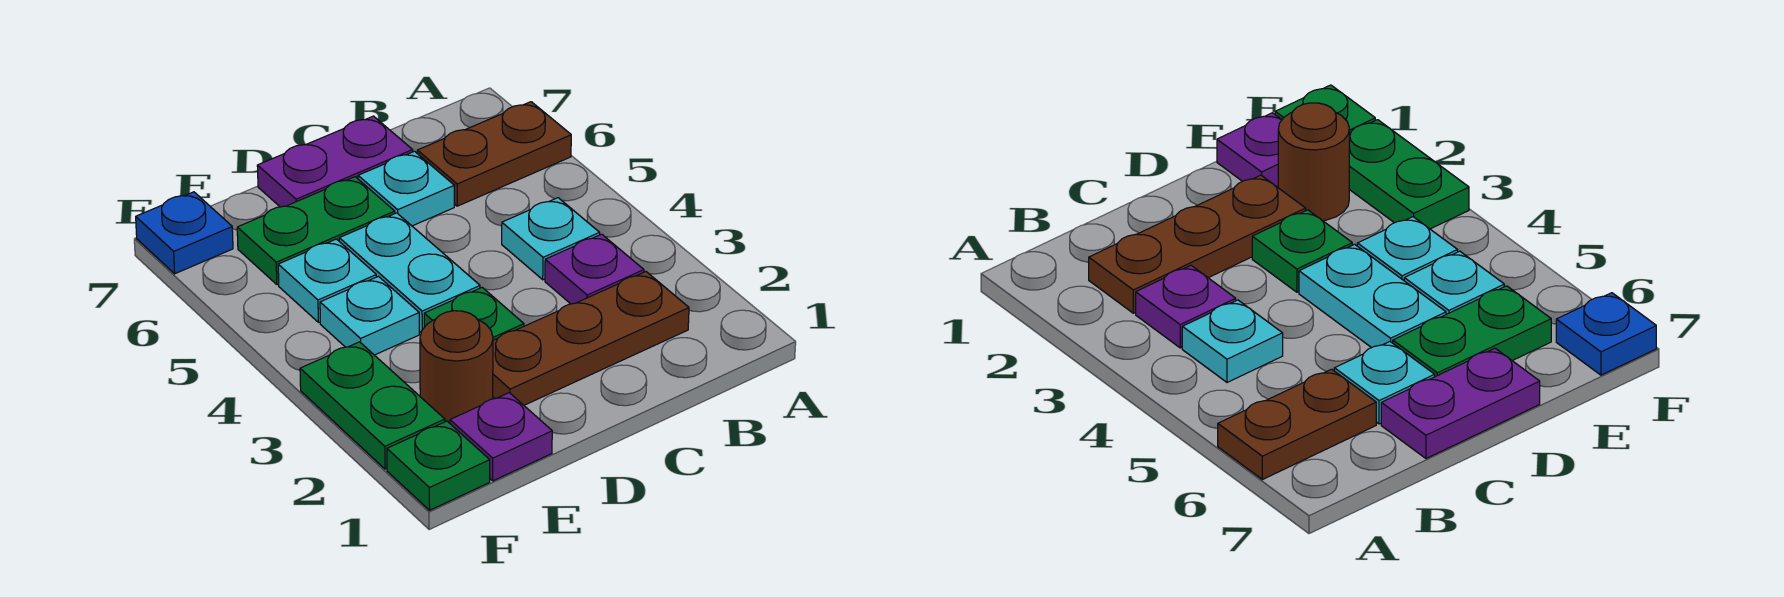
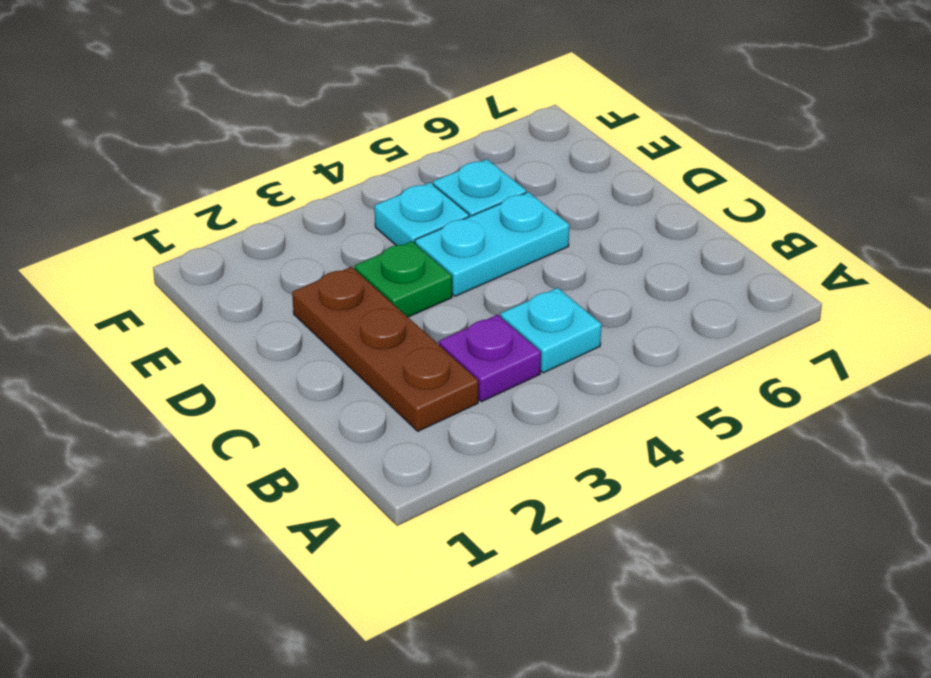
none -> brown plate A6:B6 level 1
none -> cyan plate C6 level 1
none -> purple plate C7:D7 level 1

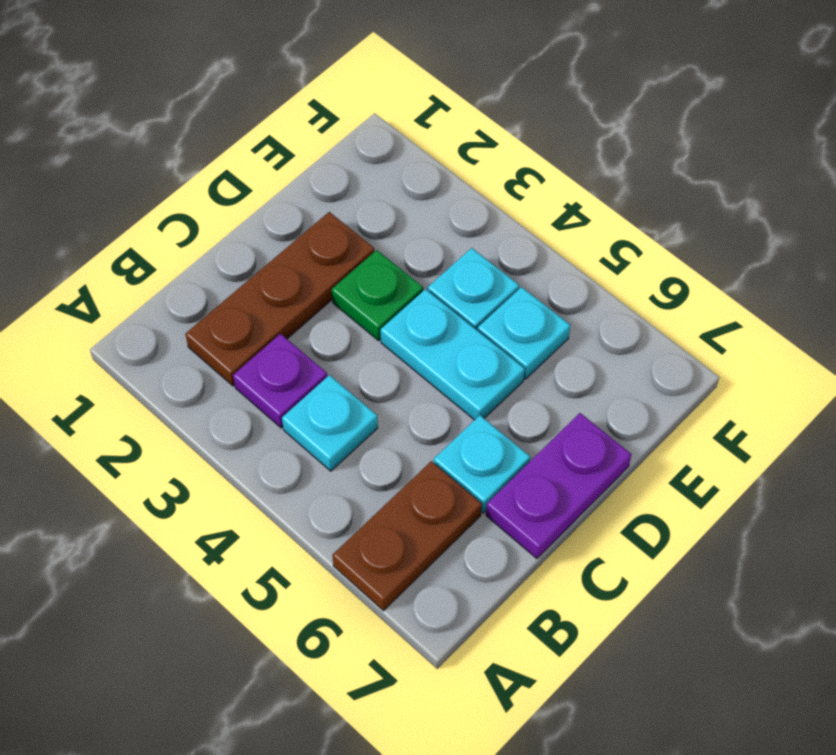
none -> green plate D6:E6 level 1
none -> purple plate E1 level 1
none -> brown round brick E2 level 1

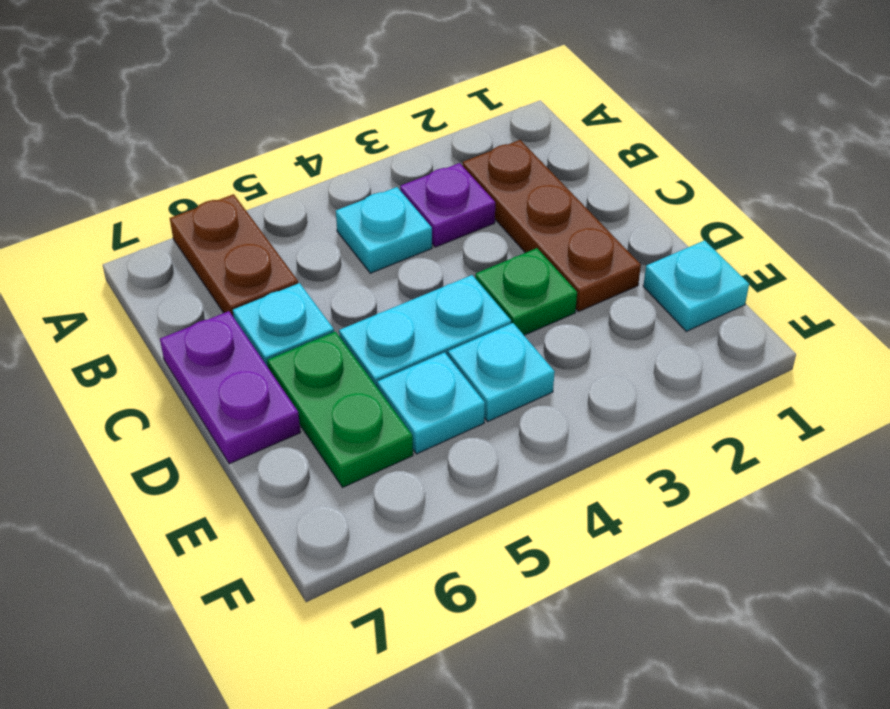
cyan plate E1 level 1 -> purple plate E1 level 1
none -> brown round brick E2 level 1
none -> green plate F1 level 1
none -> green plate F2:F3 level 1

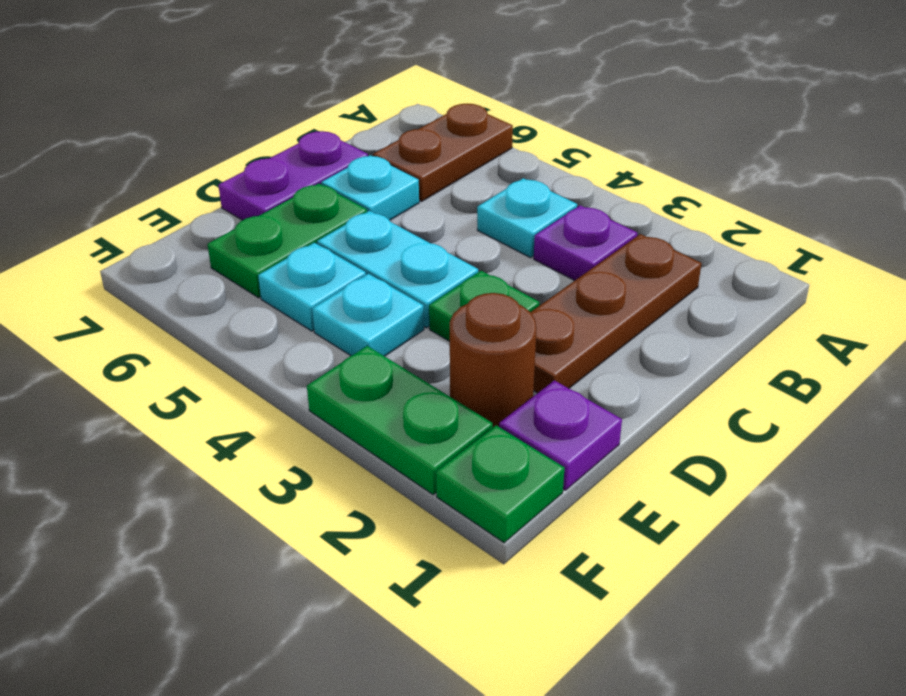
none -> blue plate F7 level 1

